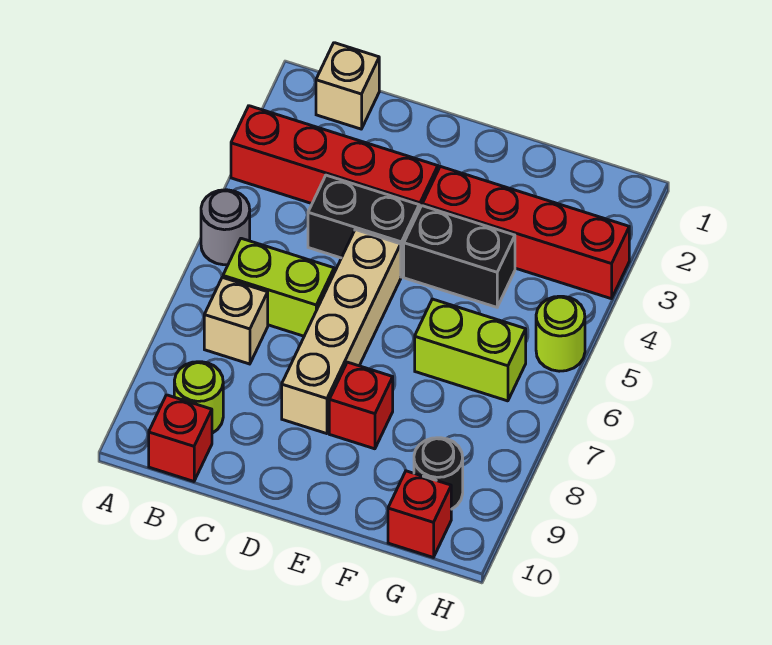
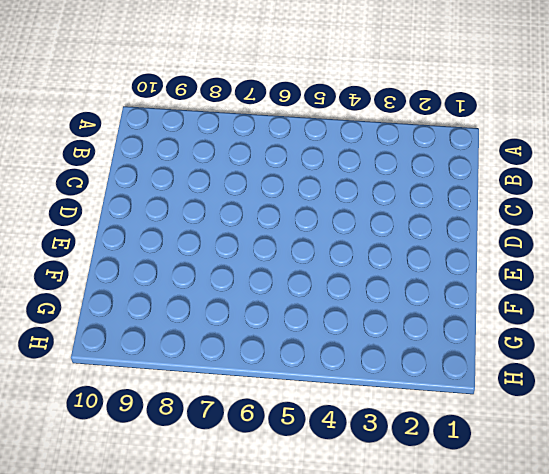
none -> red brick A3:D3 level 1
none -> grey round brick A5 level 1
none -> tan brick B1 level 1

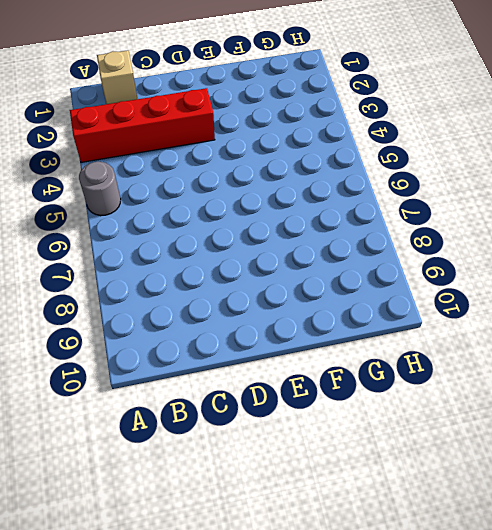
none -> lime brick B6:C6 level 1
none -> tan brick B7 level 1
none -> lime round brick B9 level 1

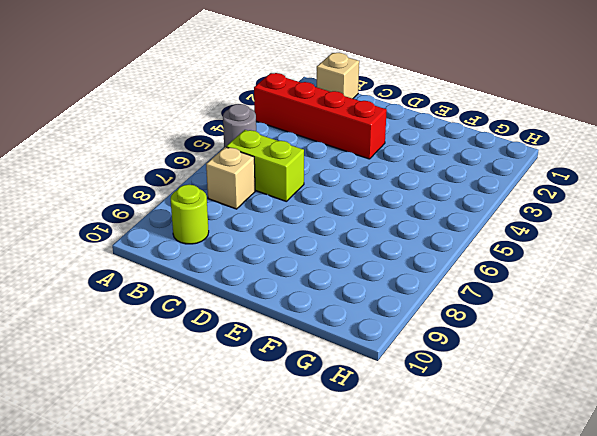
none -> red brick B10 level 1
none -> black brick C4:D4 level 1
none -> tan brick D5:D8 level 1

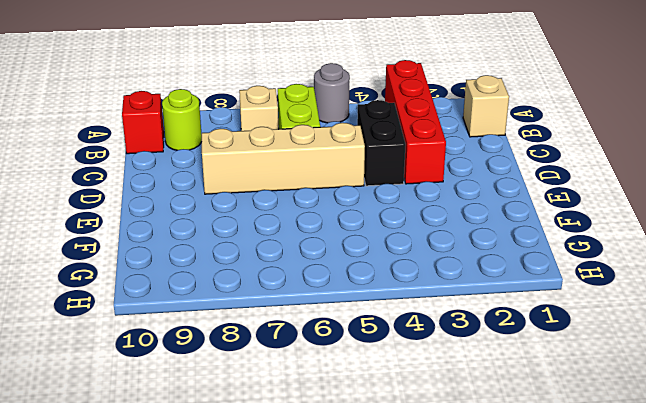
none -> red brick E3:H3 level 1
none -> black brick E4:F4 level 1
none -> red brick E8 level 1

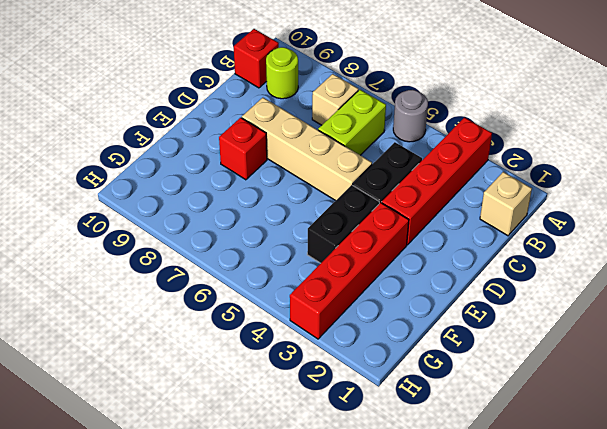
none -> lime brick F6:G6 level 1
none -> black round brick G9 level 1
none -> red brick G10 level 1

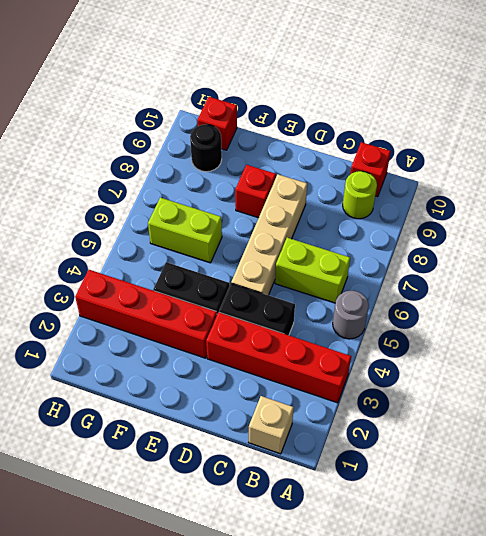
none -> tan brick B7 level 1
none -> lime round brick H5 level 1

